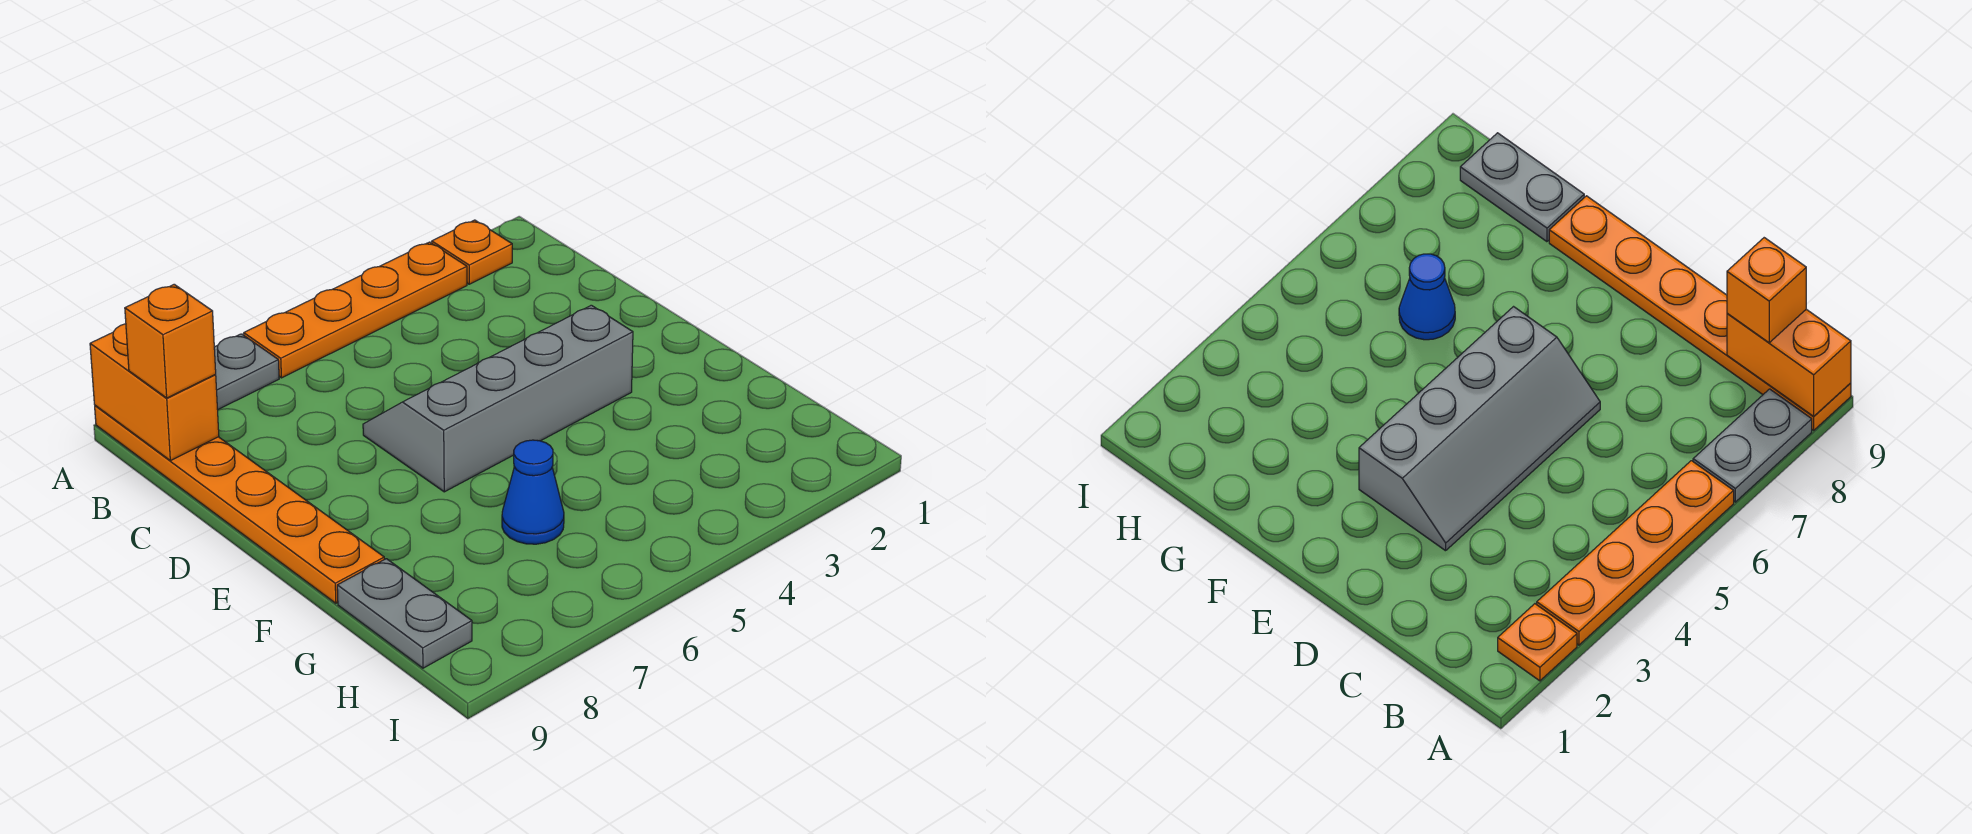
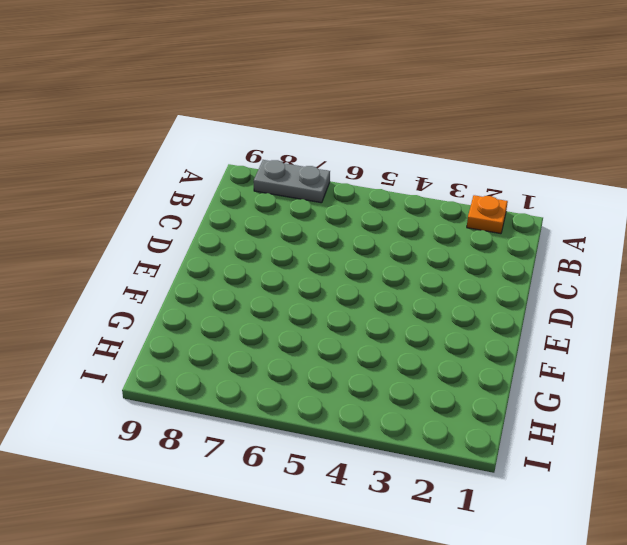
none -> orange plate A3:A6 level 1
none -> orange plate A9:F9 level 1

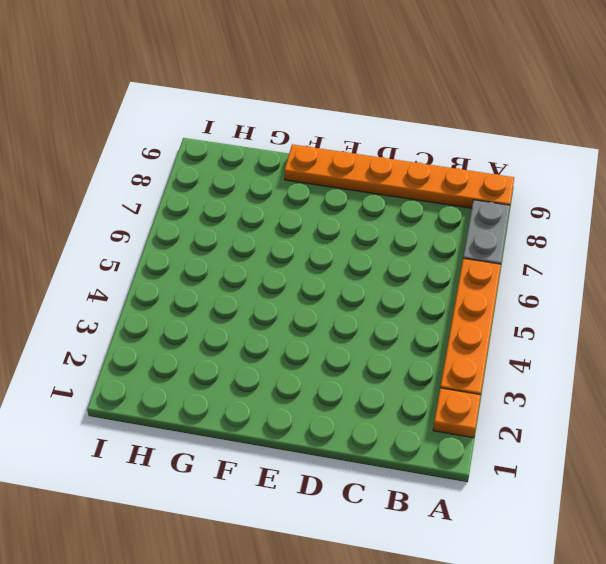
none -> grey slope D3:E6 level 1 top E
none -> blue cone G6 level 1

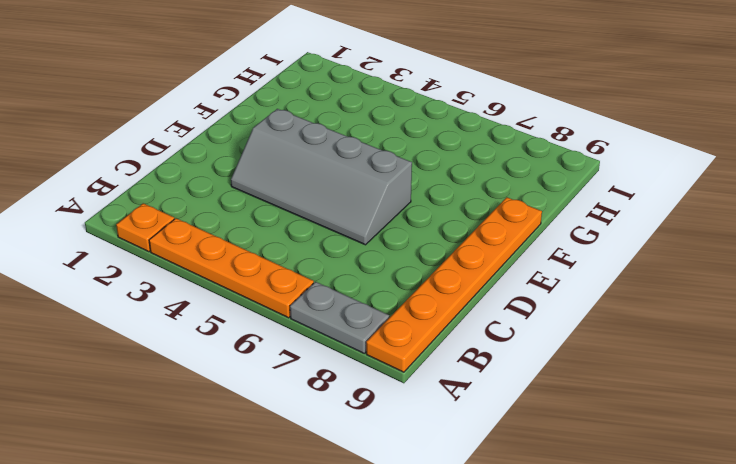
none -> blue cone G6 level 1
none -> grey plate G9:H9 level 1

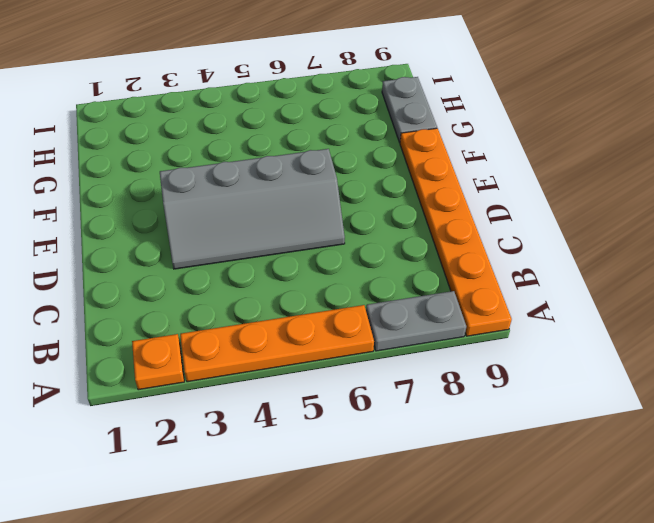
none -> blue cone G6 level 1
none -> orange brick A9:B9 level 2

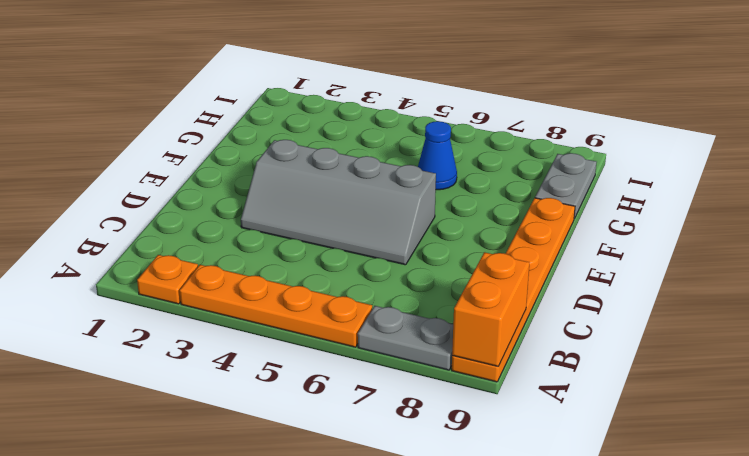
none -> orange brick B9 level 3

